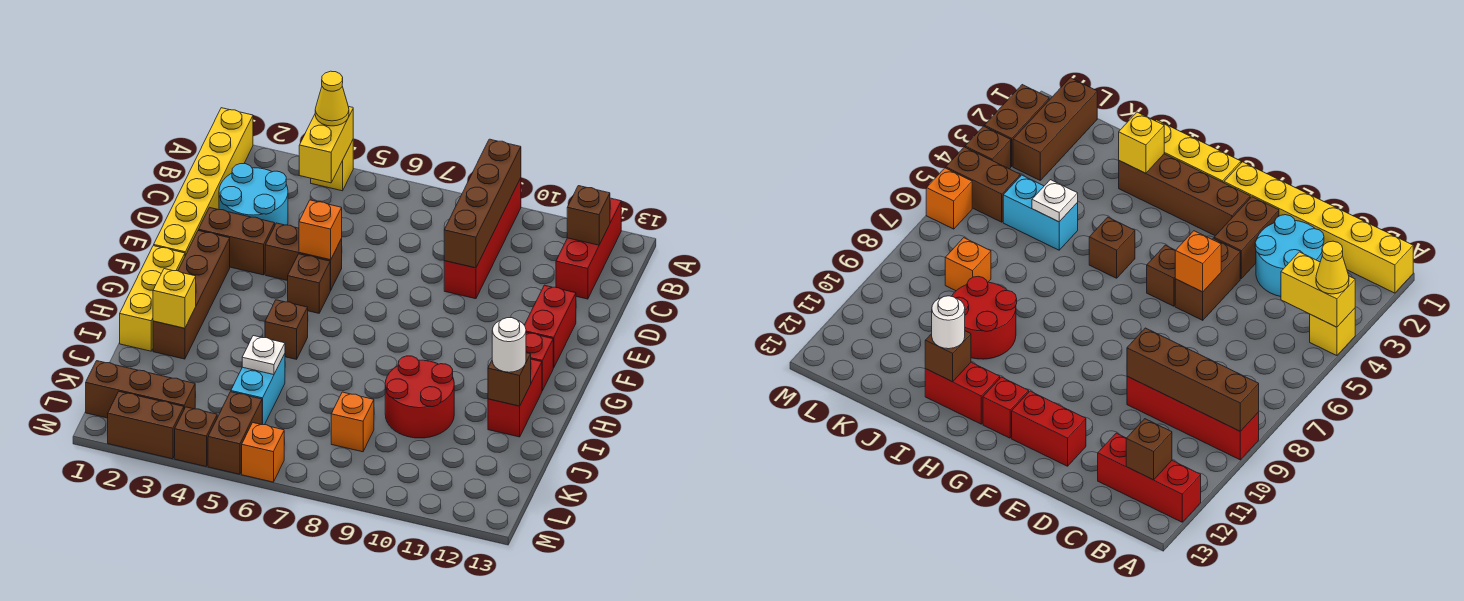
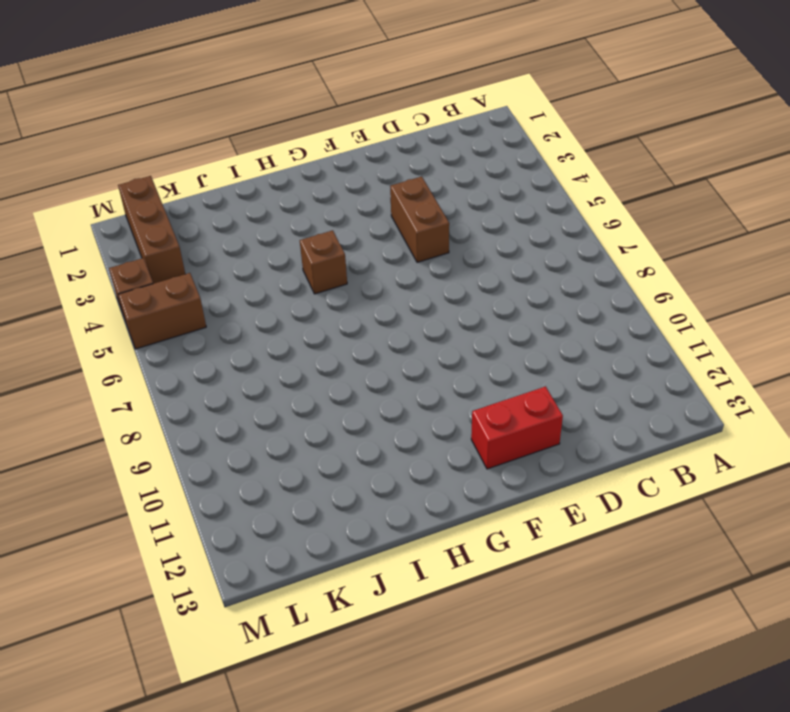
none -> yellow brick A1:F1 level 1
none -> yellow brick A4 level 1
none -> red brick A9:D9 level 1
none -> red brick A12:C12 level 1

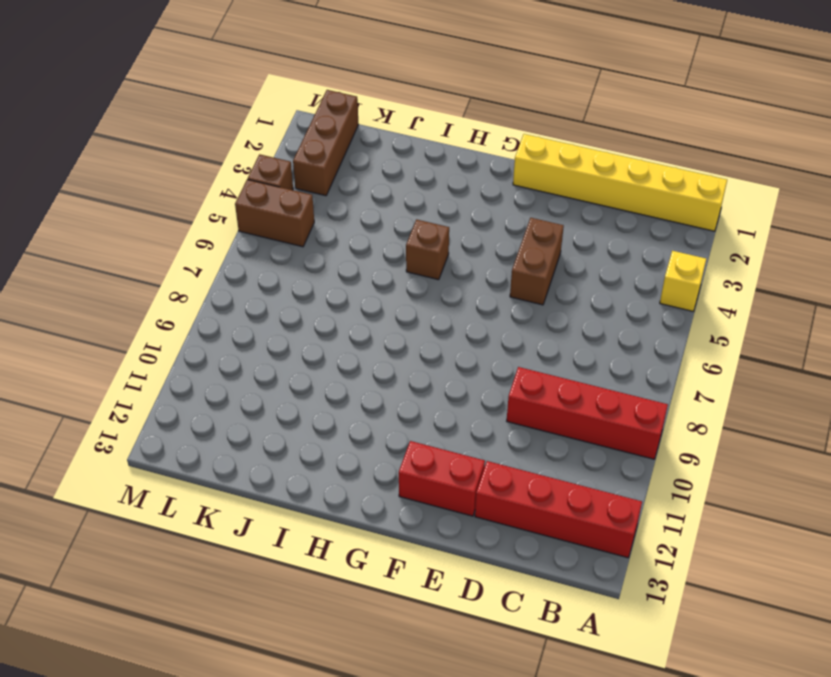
red brick A12:D12 level 1 -> red brick A12:C12 level 1
none -> cyan round brick C2:D3 level 1
none -> brown brick E2:E3 level 1
none -> brown brick F2:I2 level 1
none -> brown brick F5 level 1

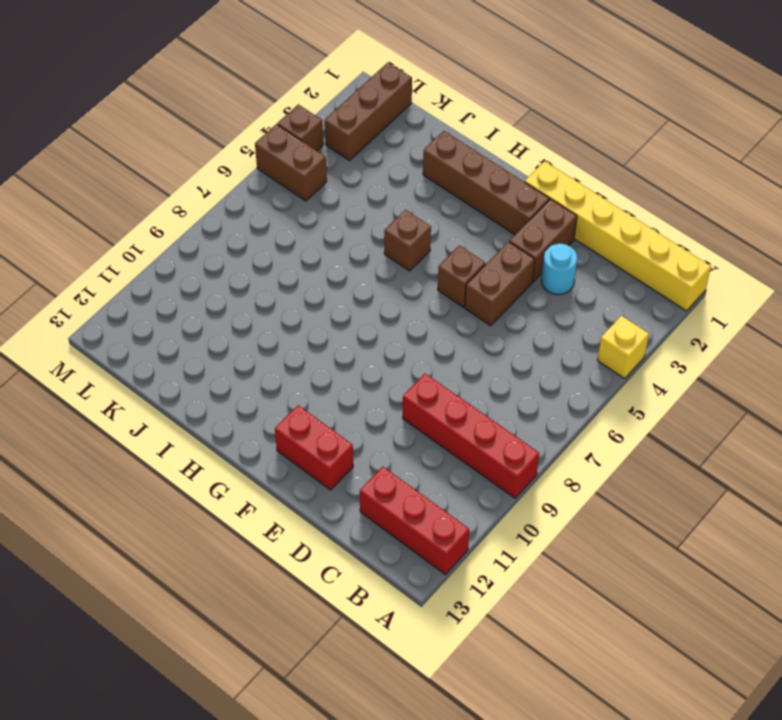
cyan round brick D3 level 1 -> cyan round brick C2:D3 level 1
none -> yellow brick G1:I1 level 1
none -> red brick G12 level 1
none -> red brick H12:I12 level 1
none -> red round brick I9:J10 level 1

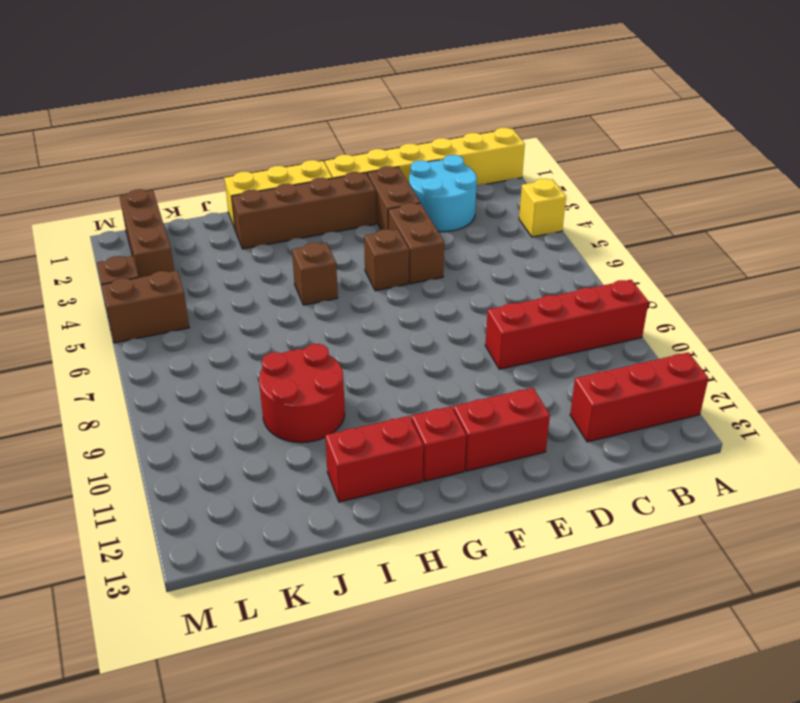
none -> cyan brick J5:K5 level 1
none -> orange brick K8 level 1
none -> brown brick M2:M3 level 1
none -> orange brick M6 level 1

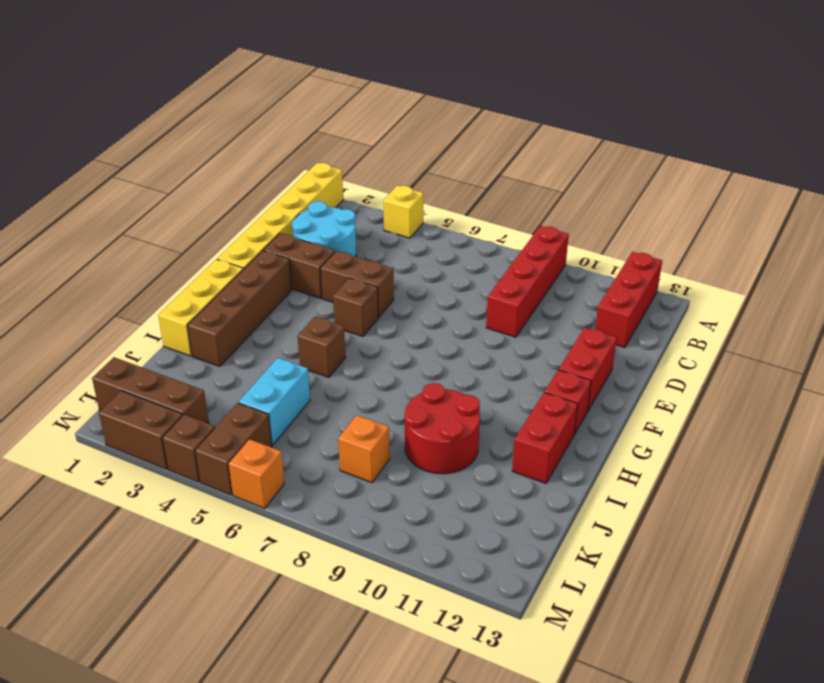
none -> yellow brick A4:B4 level 2
none -> brown brick A9:D9 level 2
none -> brown brick B12 level 2
none -> orange brick E5 level 2

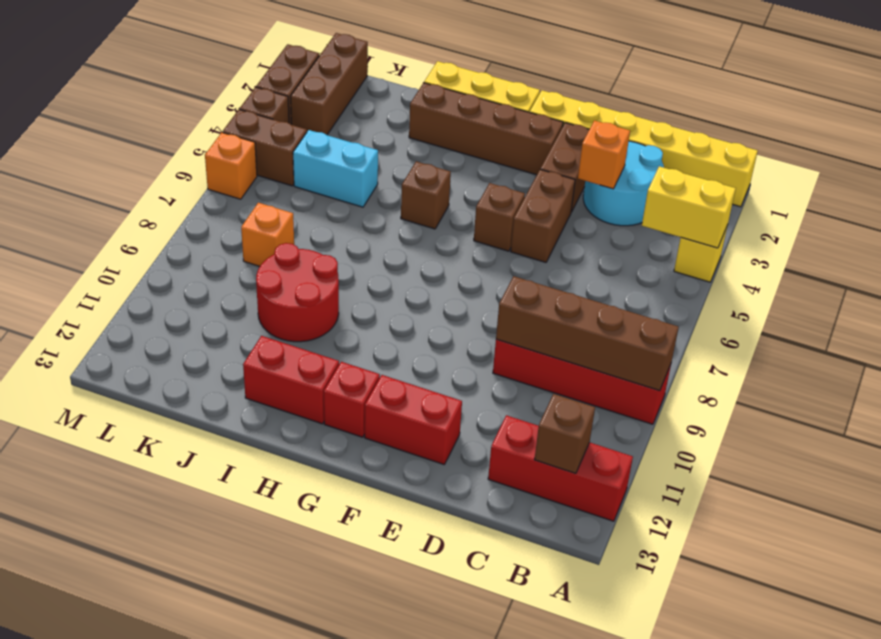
orange brick D3 level 2 -> orange brick E5 level 2
none -> yellow brick I2 level 2
none -> brown brick I12 level 2
none -> white plate J5 level 2
none -> yellow cone A4 level 3

